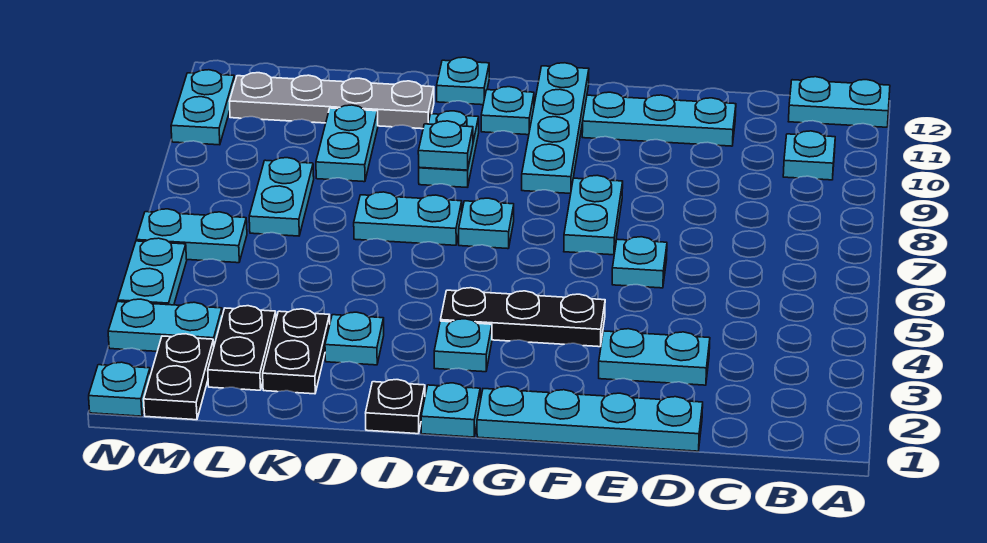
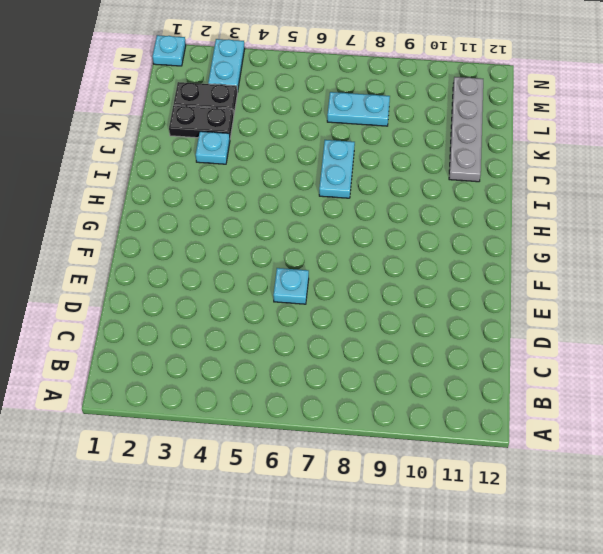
none -> cyan plate A12:B12 level 1
none -> cyan plate B10 level 1
none -> cyan plate D1:G1 level 1
none -> cyan plate D3:E3 level 1

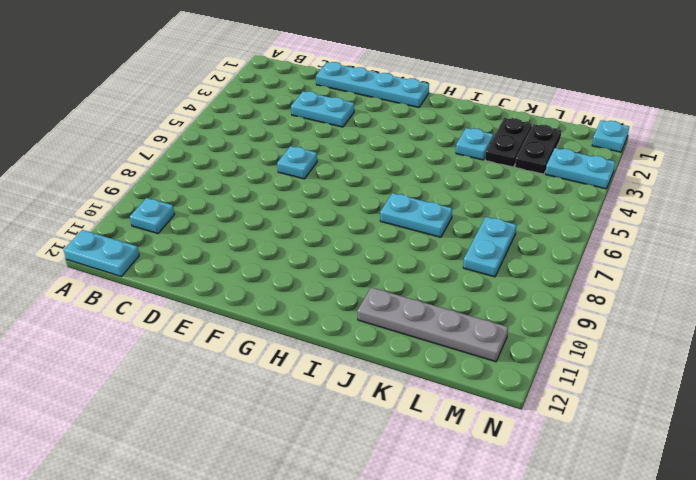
none -> cyan plate D11:F11 level 1
none -> black plate F4:H4 level 1
none -> cyan plate F7:F8 level 1
none -> cyan plate G9:G12 level 1

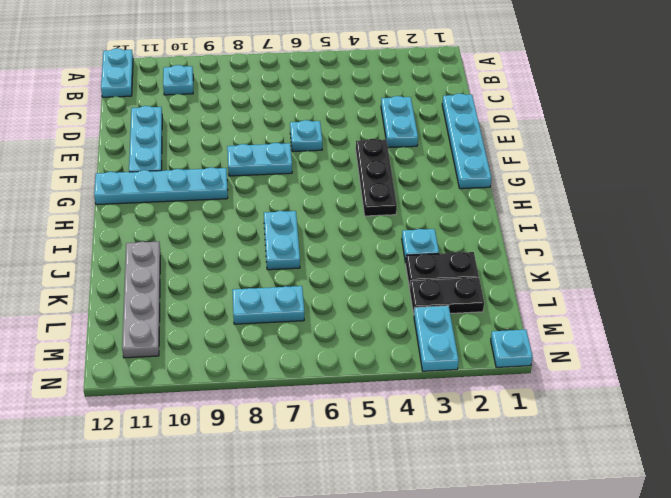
none -> cyan plate H1 level 1
none -> cyan plate H3 level 1
none -> cyan plate H7 level 1
none -> cyan plate H11 level 1

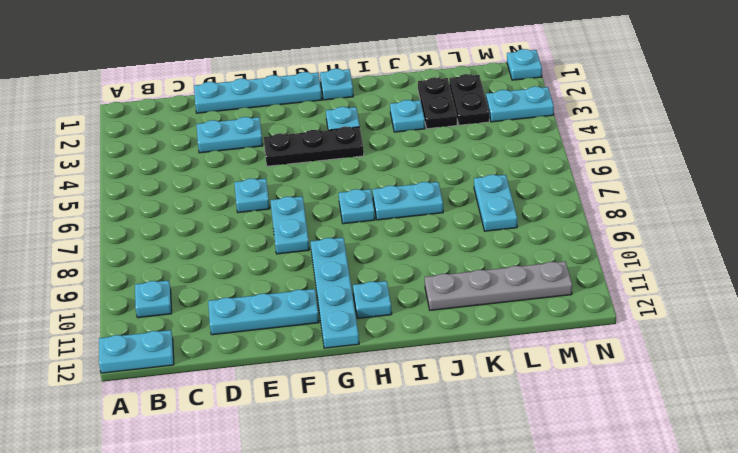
none -> black plate I1 level 1
none -> cyan plate I9:I10 level 1
none -> cyan plate I12 level 1
none -> cyan plate K9:K10 level 1

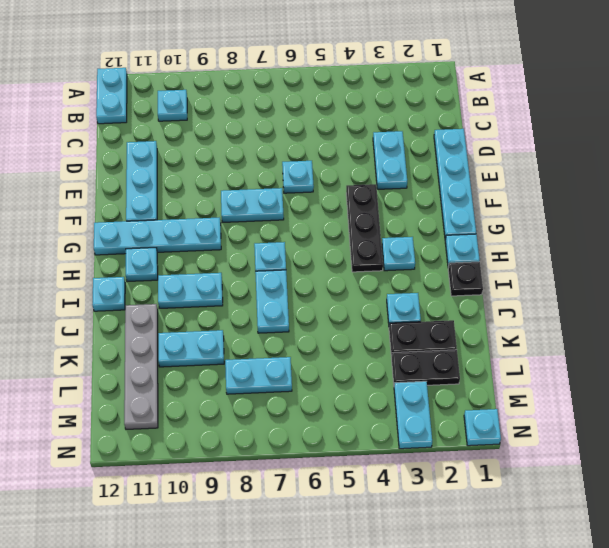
none -> black plate M1:M2 level 1
none -> cyan plate M6:N6 level 1
none -> cyan plate N4:N5 level 1
none -> cyan plate N10:N11 level 1

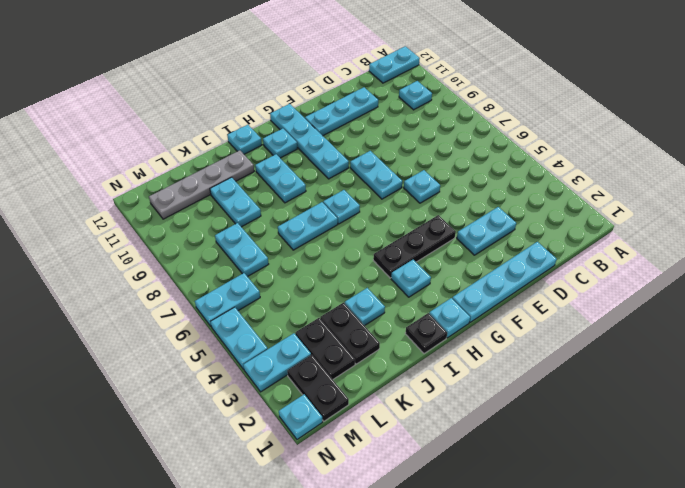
none -> cyan plate N10:N11 level 1
none -> cyan plate I9 level 2

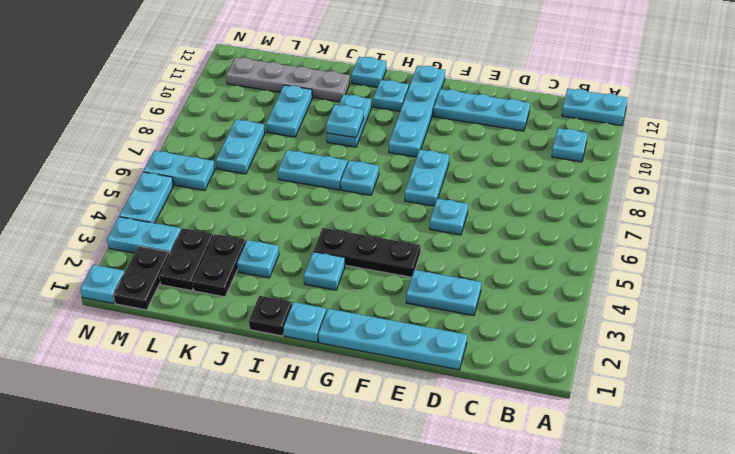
none -> cyan plate N10:N11 level 1

